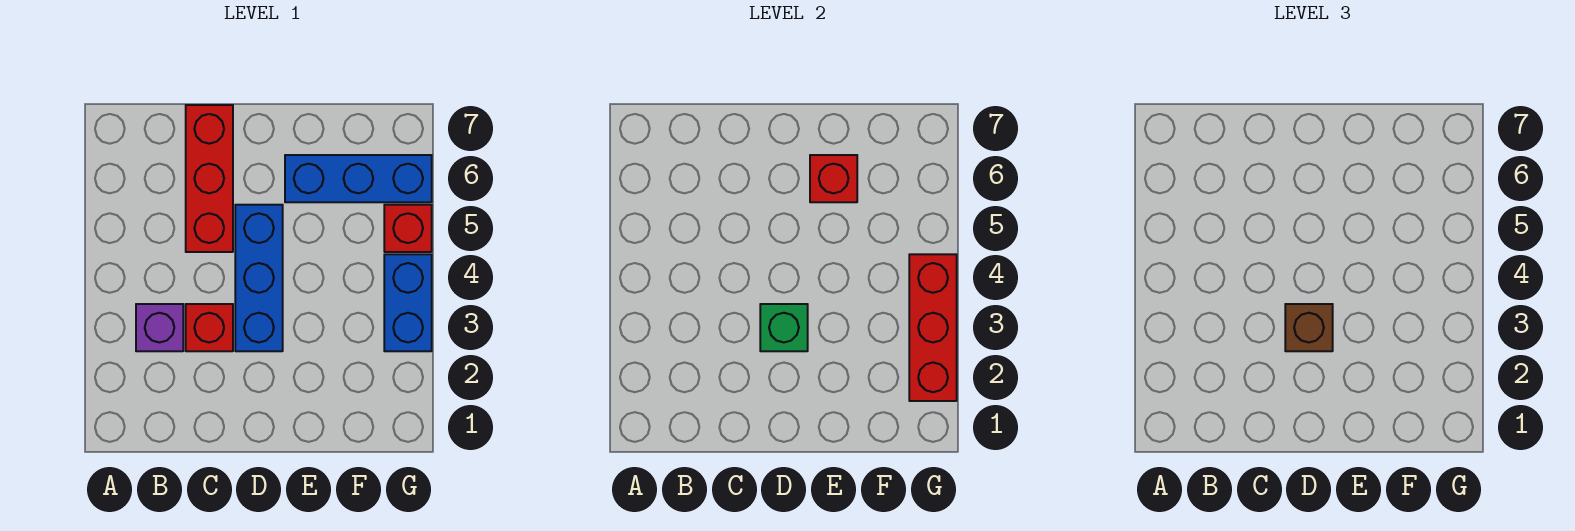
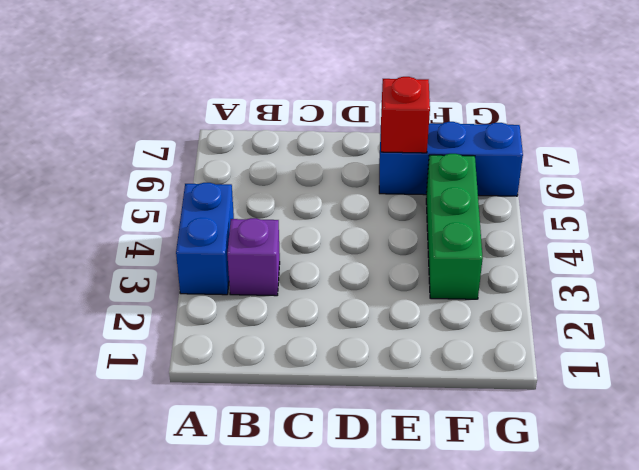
blue brick A3:A4 level 1 -> blue brick G3:G4 level 1
green brick F3:F5 level 1 -> none
none -> red brick C3 level 1
none -> red brick C5:C7 level 1

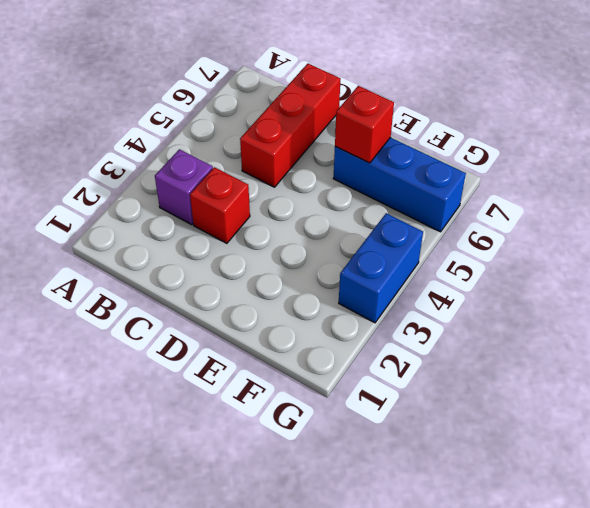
none -> blue brick D3:D5 level 1
none -> red brick G5 level 1

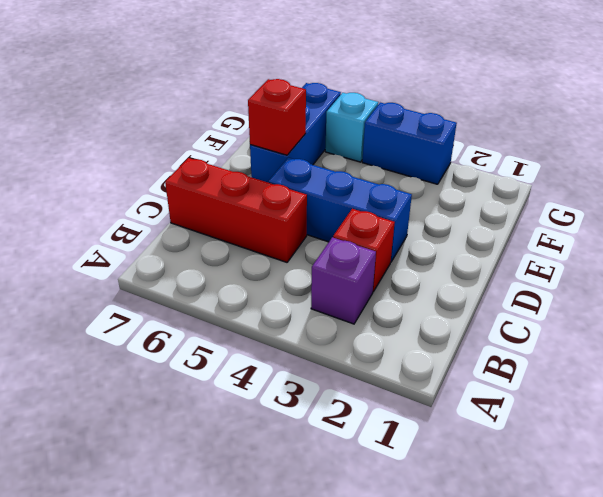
cyan brick G5 level 1 -> red brick G5 level 1
none -> green brick D3 level 2
none -> red brick G2:G4 level 2

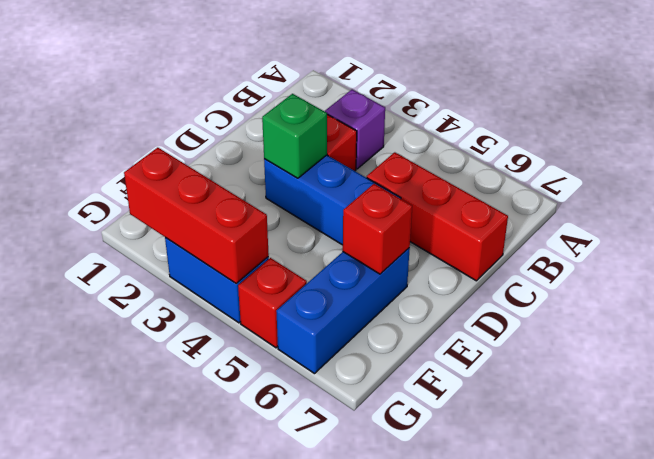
none -> brown brick D3 level 3

